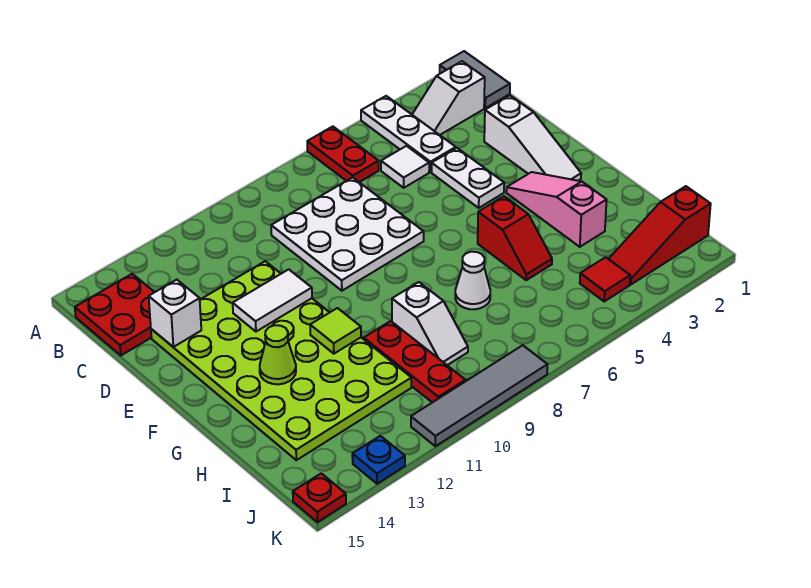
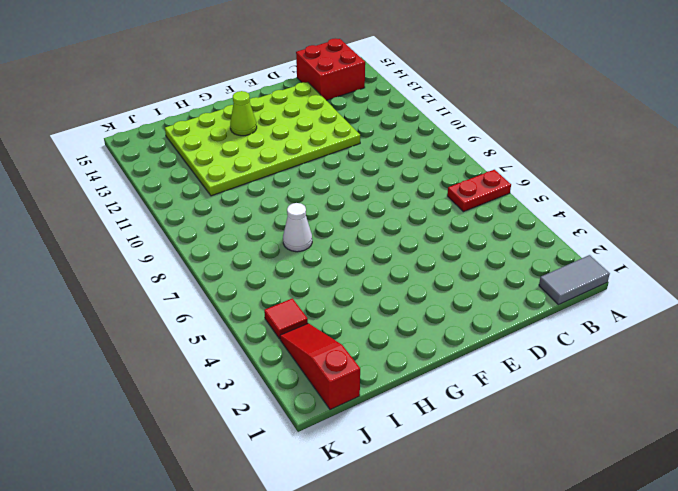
red brick B14:C15 level 1 -> red plate B14:C15 level 1
none -> white plate A4:C4 level 1
none -> white slope B2:B3 level 1 top 2
none -> white tile C5 level 1

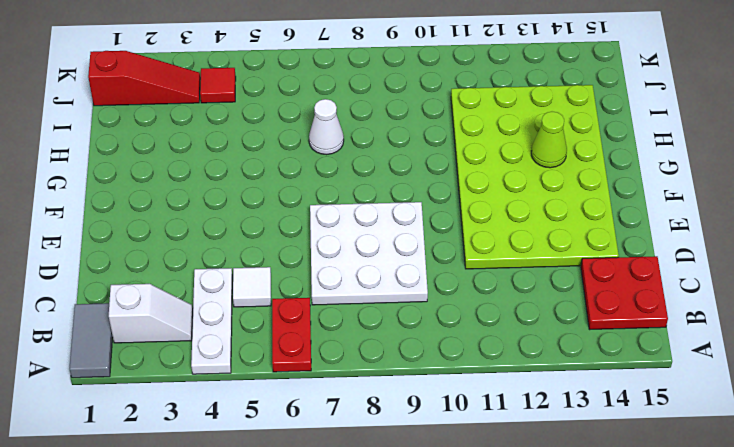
none -> white slope D2:F2 level 1 top D
none -> white plate D4:E4 level 1
none -> pink slope F3:H3 level 1 top H

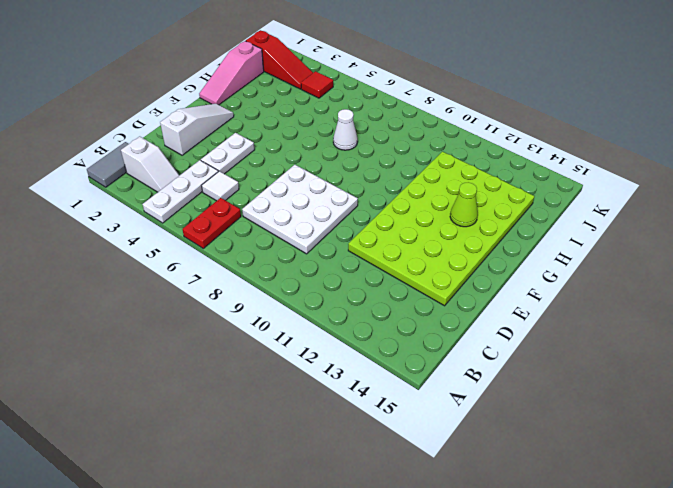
pink slope G1:I1 level 1 top I -> pink slope F3:H3 level 1 top H
none -> red plate B14:C15 level 1
none -> red slope G5:H5 level 1 top G
none -> white slope H9:I9 level 1 top H

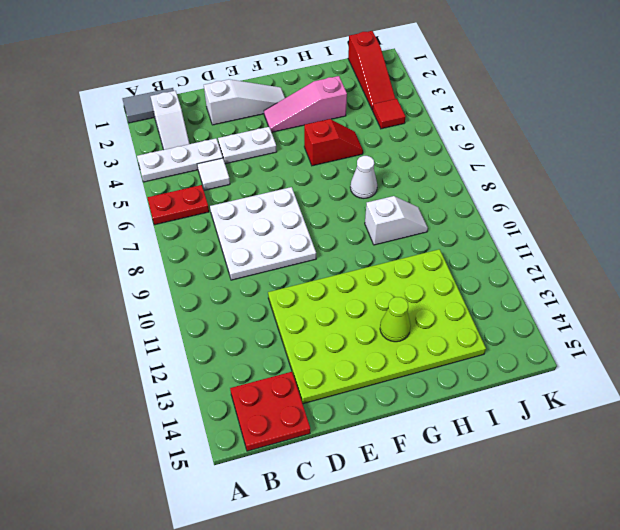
none -> red plate H10:J10 level 1
none -> grey tile K8:K11 level 1
none -> blue plate K13 level 1

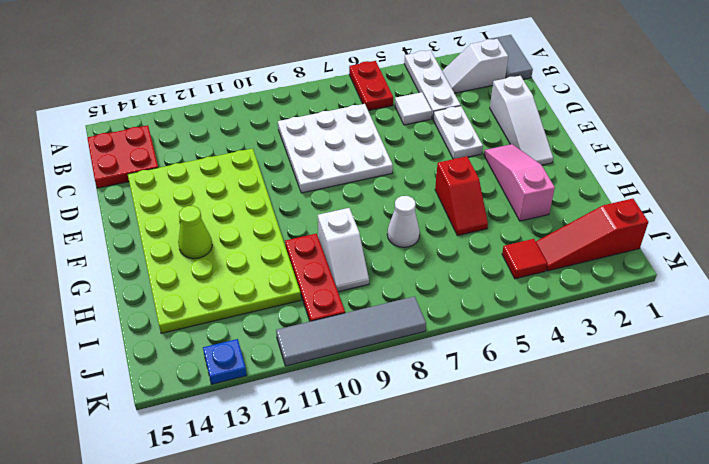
none -> red plate K15 level 1
none -> white brick D14 level 2
none -> white tile E11:E12 level 2

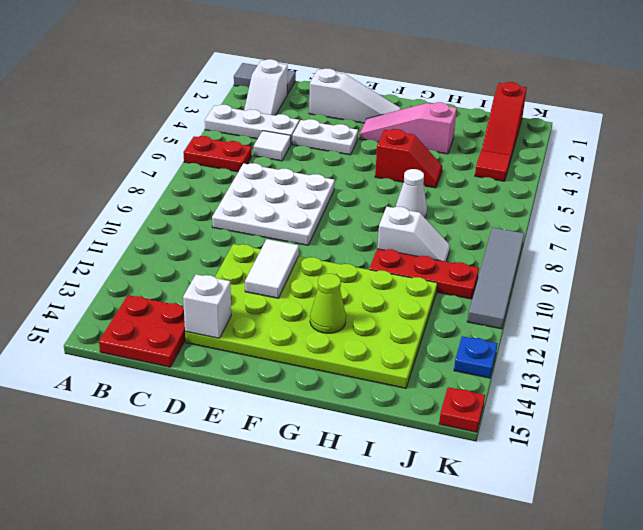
none -> lime tile G11 level 2

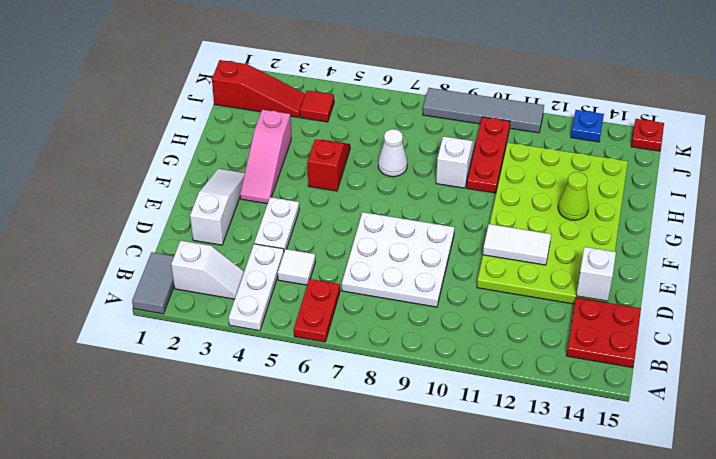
none -> lime tile G11 level 2

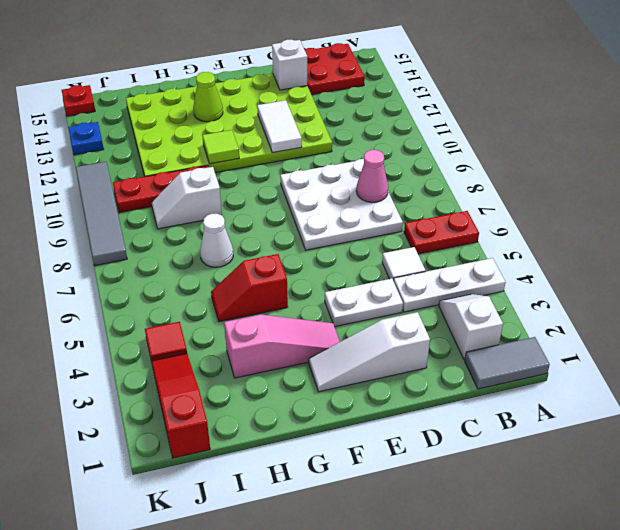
pink cone C8 level 2 -> none

